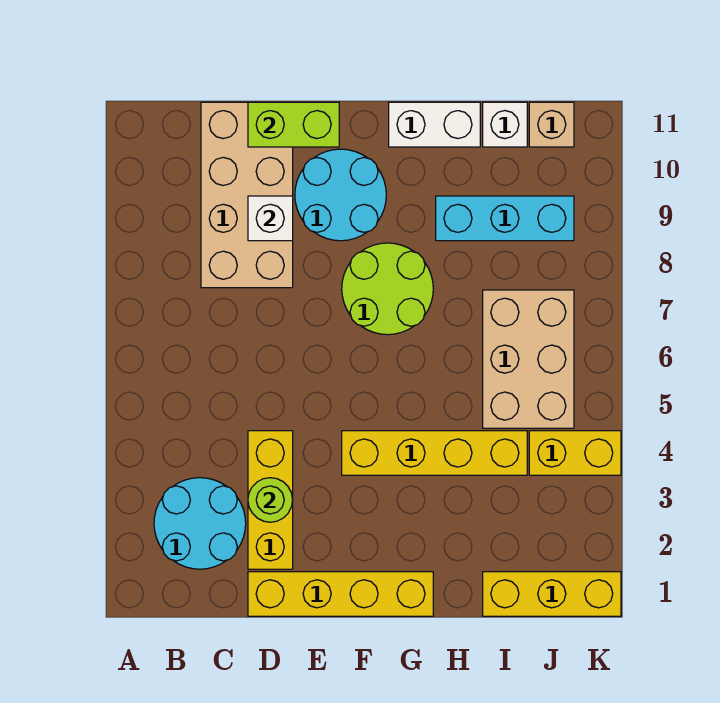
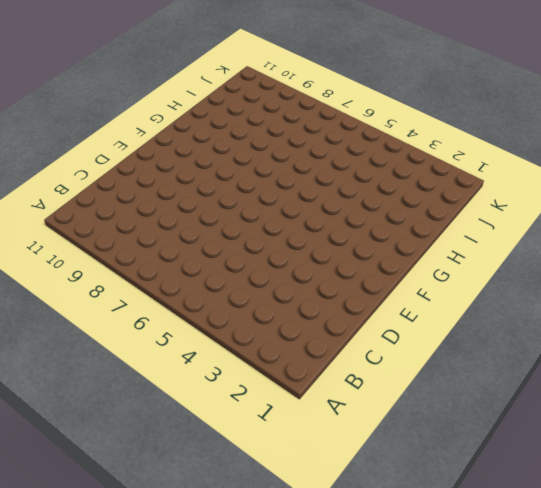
none -> cyan round brick B2:C3 level 1
none -> tan brick C8:D11 level 1
none -> yellow brick D1:G1 level 1

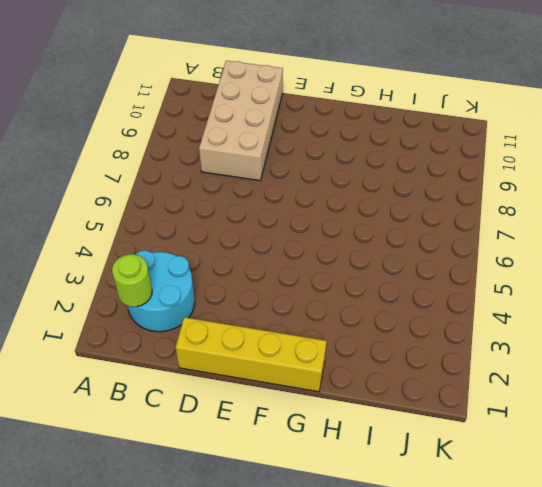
lime round brick B2 level 2 -> lime round brick D3 level 2
none -> yellow brick D2:D4 level 1
none -> cyan round brick E9:F10 level 1
none -> yellow brick F4:I4 level 1

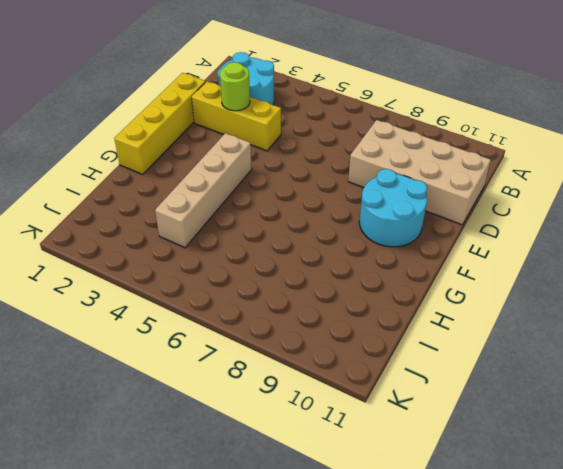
tan brick F4:I4 level 1 -> yellow brick F4:I4 level 1
none -> lime round brick F7:G8 level 1
none -> white brick G11:H11 level 1
none -> cyan brick H9:J9 level 1

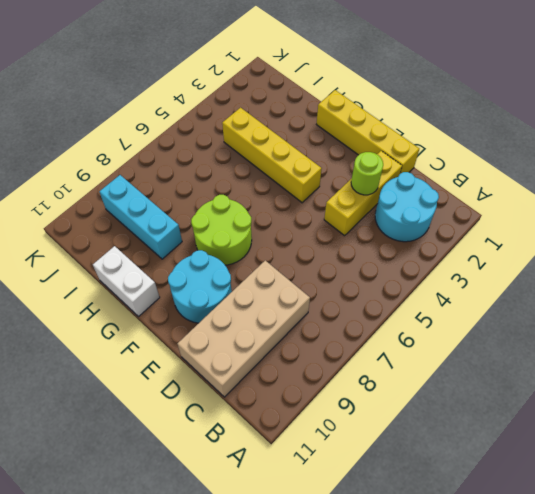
none -> yellow brick I1:K1 level 1
none -> tan brick I5:J7 level 1
none -> white brick I11 level 1

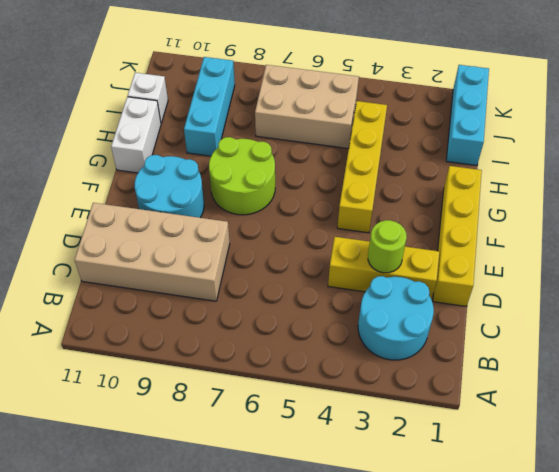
cyan brick I1:K1 level 1 -> yellow brick I1:K1 level 1
none -> yellow brick J4:K4 level 1
none -> tan brick J11 level 1
none -> white brick D9 level 2

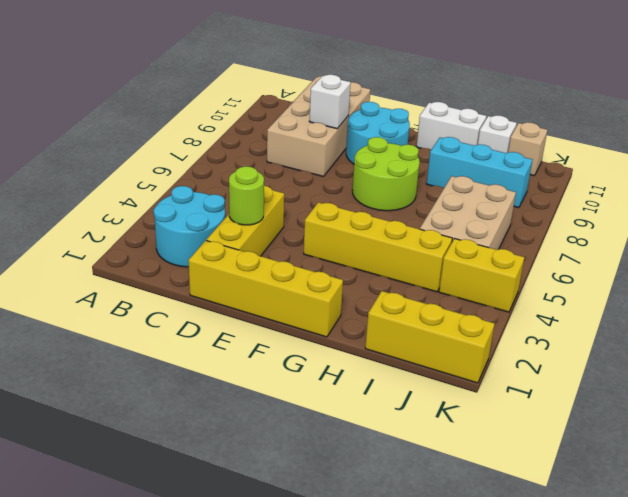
none -> lime brick D11:E11 level 2

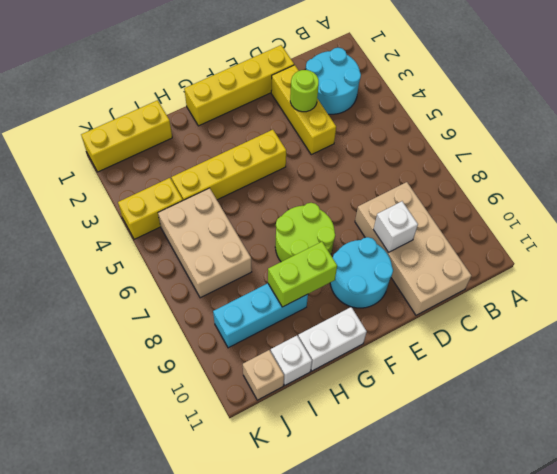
lime brick G9:H9 level 2 -> lime brick D11:E11 level 2

